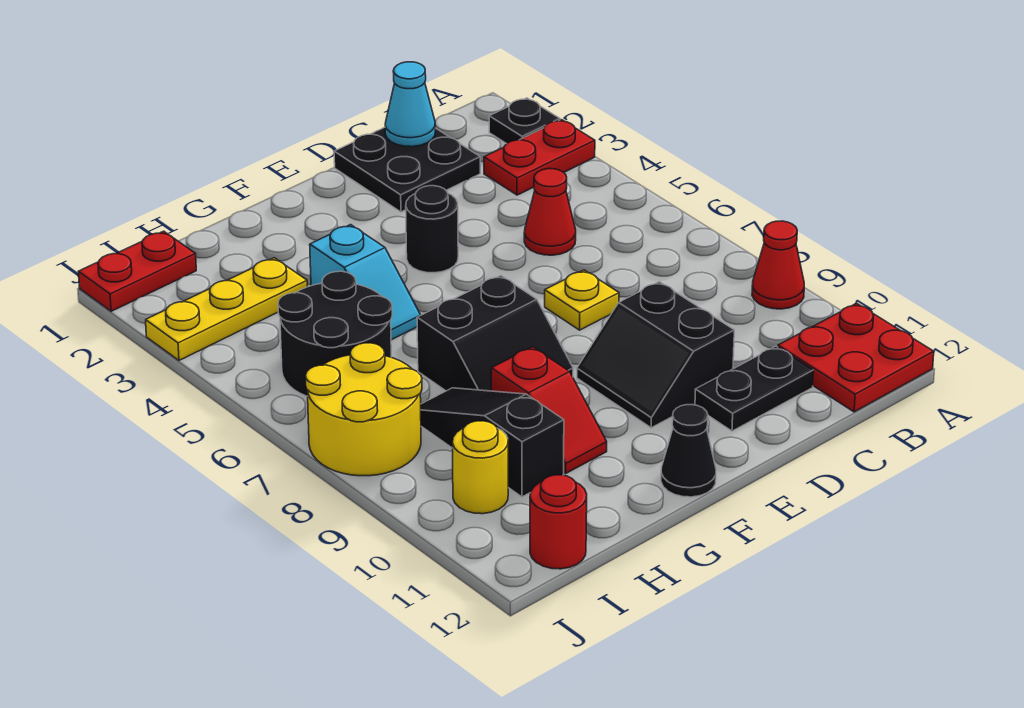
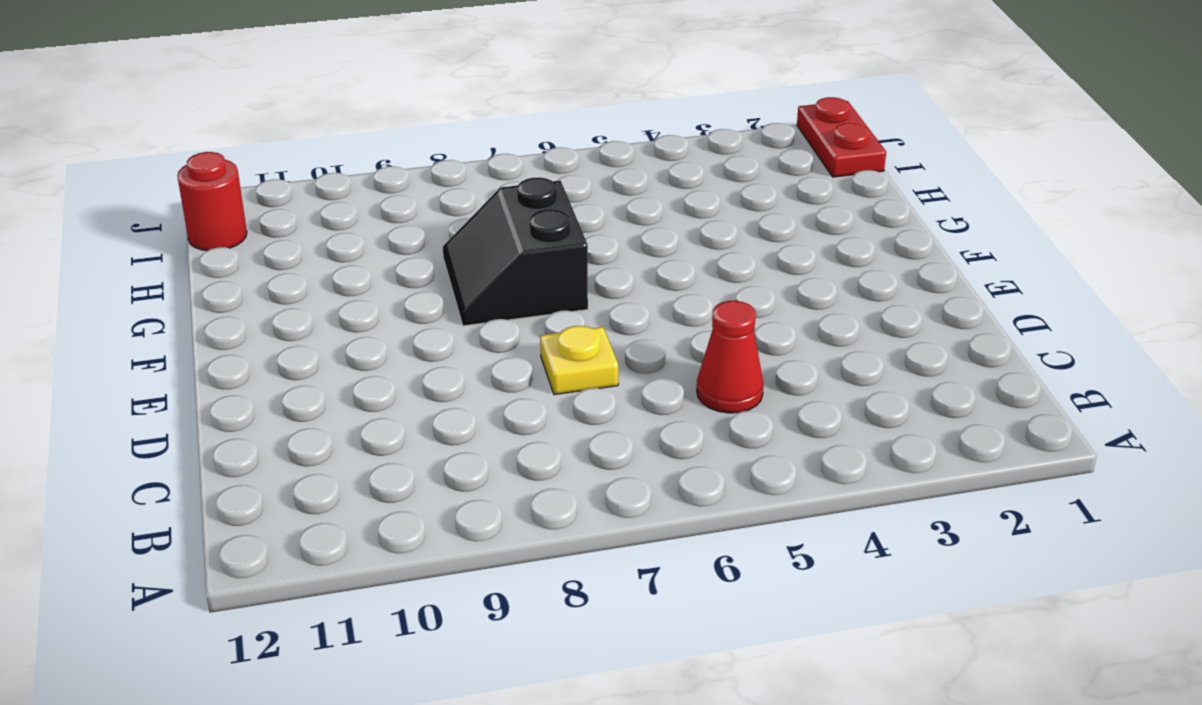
none -> black plate A2 level 1
none -> red plate A3:B3 level 1
none -> red cone A9 level 1

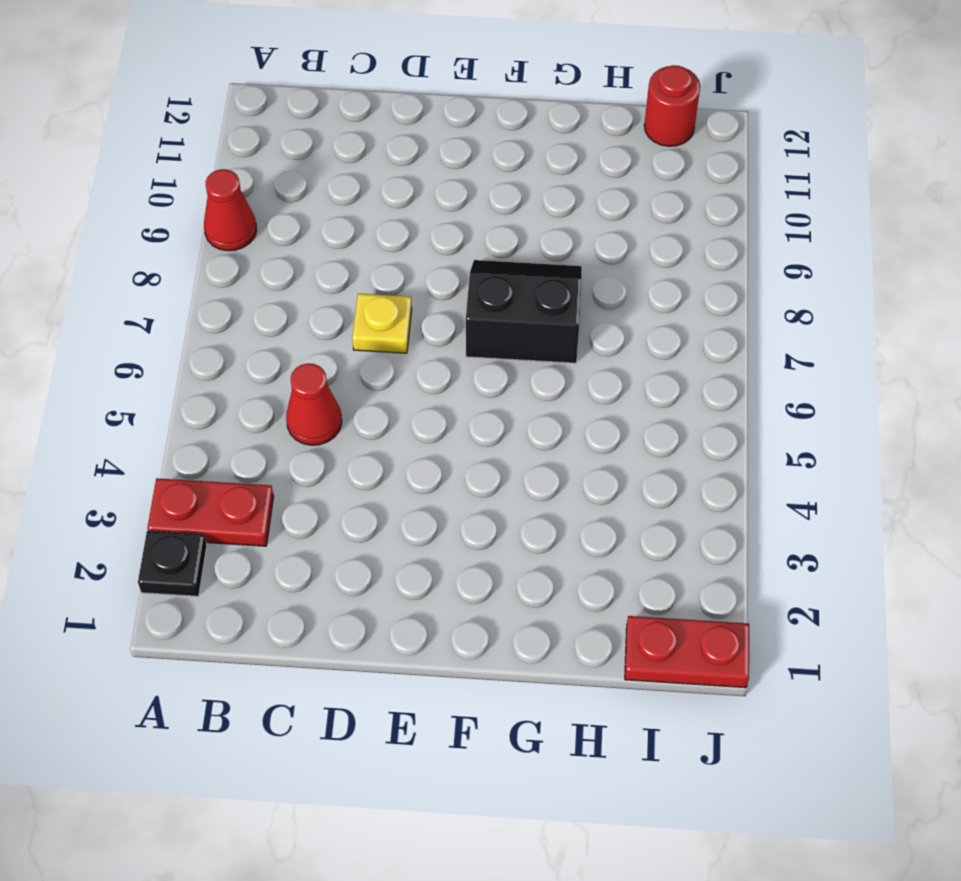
none -> red plate A11:B12 level 1
none -> black plate C1:D2 level 1
none -> black plate C11:D11 level 1

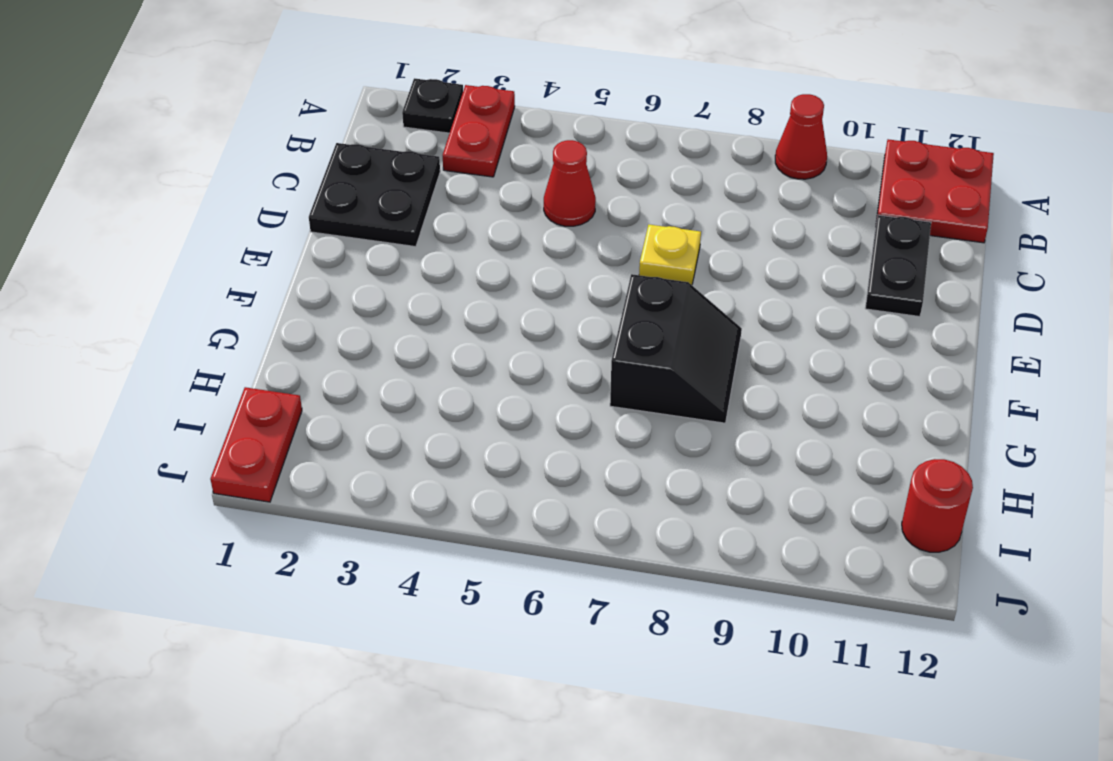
none -> black slope D9:E10 level 1 top D
none -> black round brick E4 level 1
none -> black cone F12 level 1

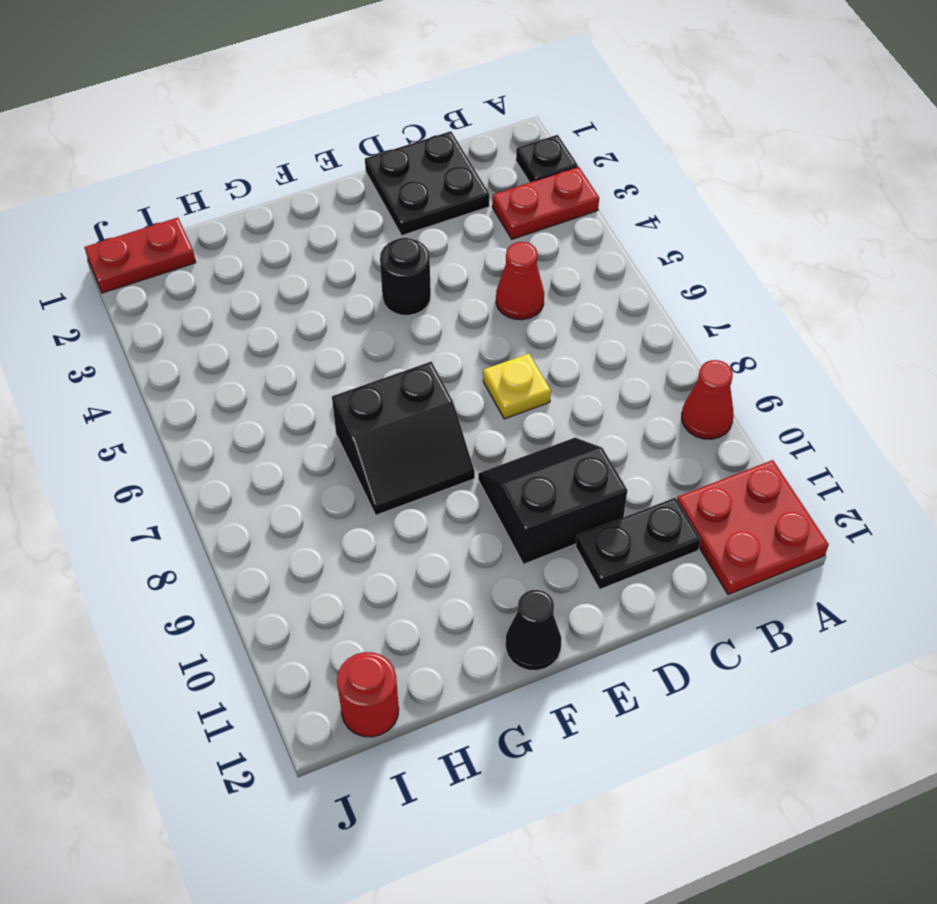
black slope D9:E10 level 1 top 10 -> black slope D9:E10 level 1 top D
none -> cyan slope G4:G5 level 1 top 4
none -> red slope G9:G10 level 1 top 9
none -> yellow plate H3:J3 level 1

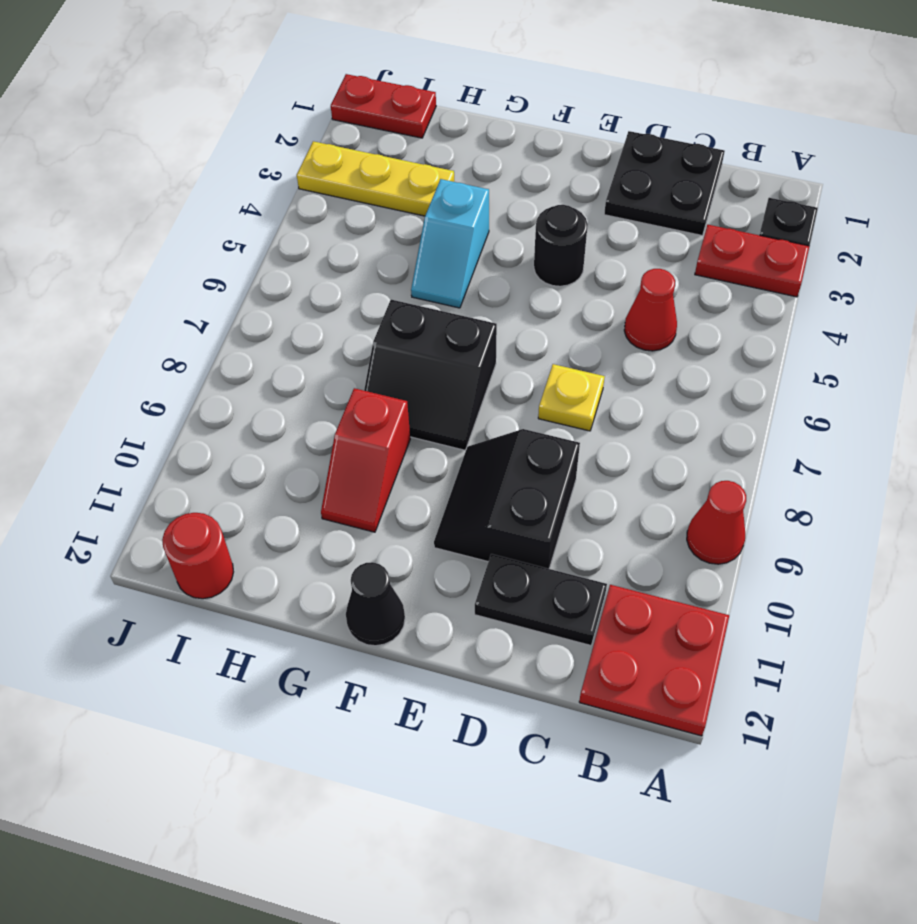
none -> black round brick H5:I6 level 1
none -> black slope H8:H10 level 1 top 10
none -> yellow round brick I7:J8 level 1

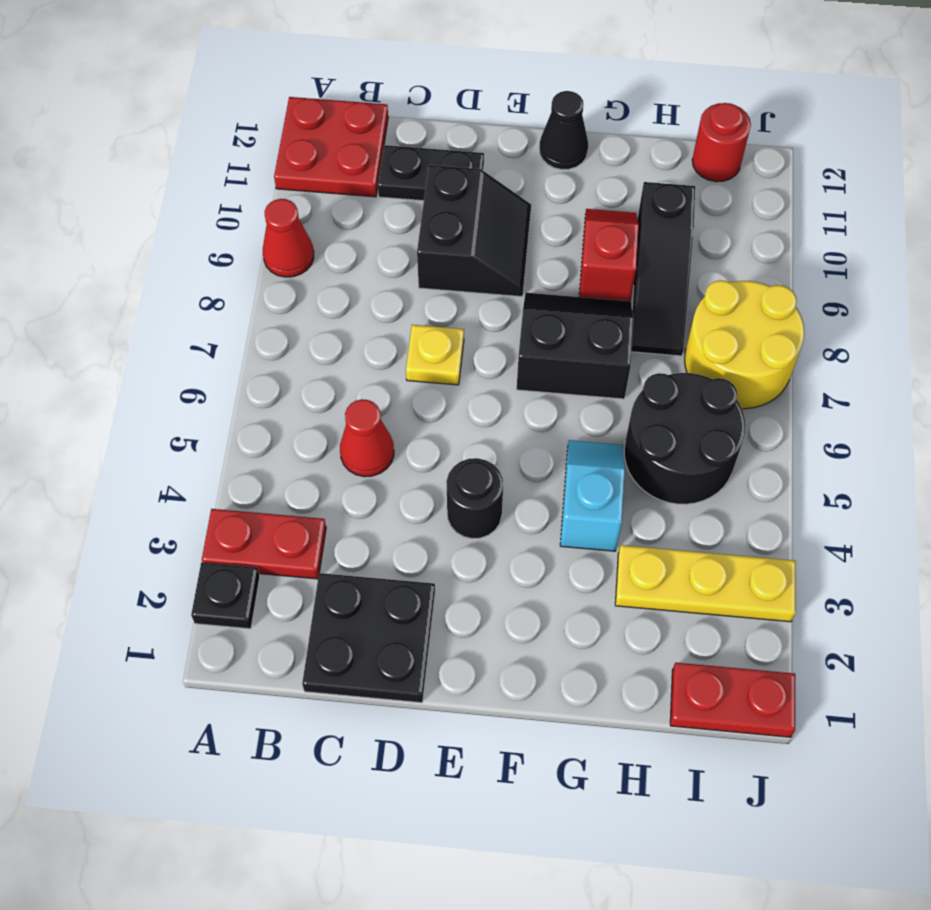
none -> yellow round brick I10 level 1
none -> cyan cone C1 level 2

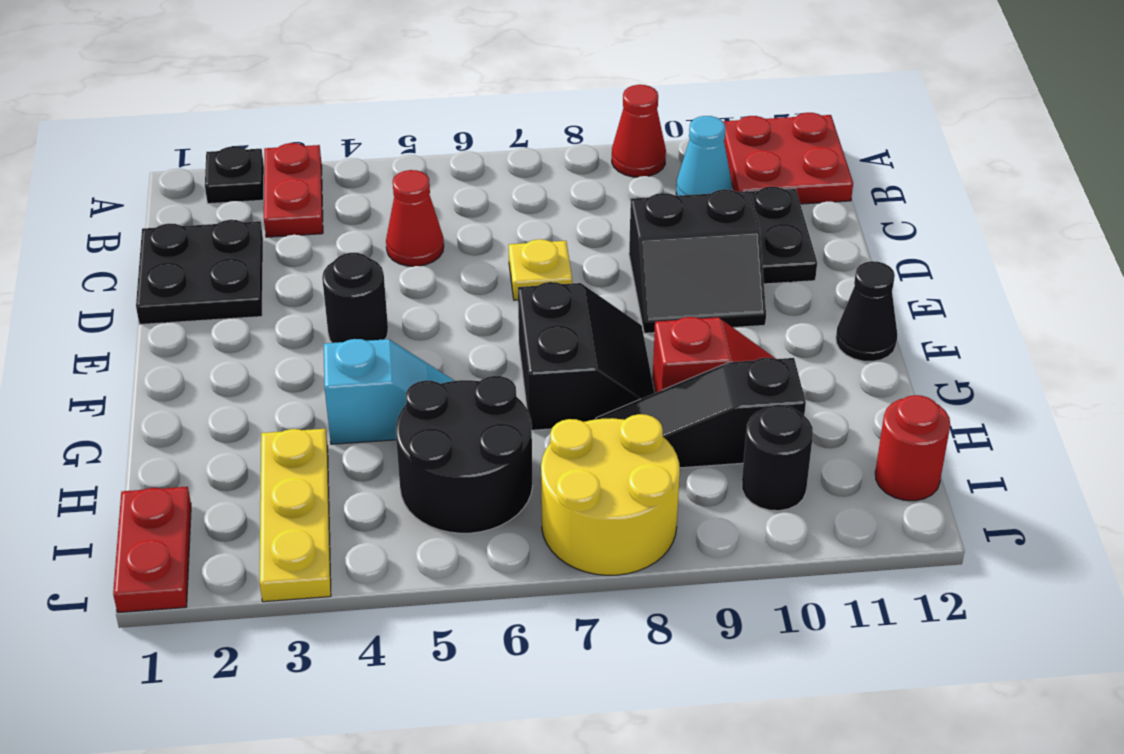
cyan cone B10 level 1 -> cyan cone C1 level 2
black round brick I10 level 1 -> yellow round brick I10 level 1

